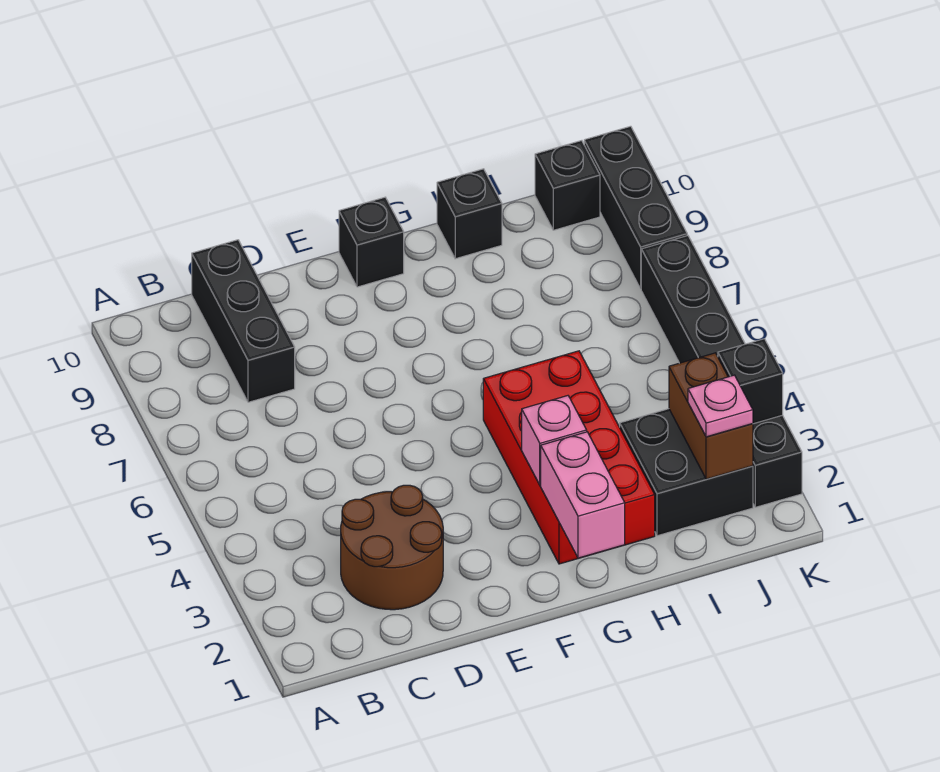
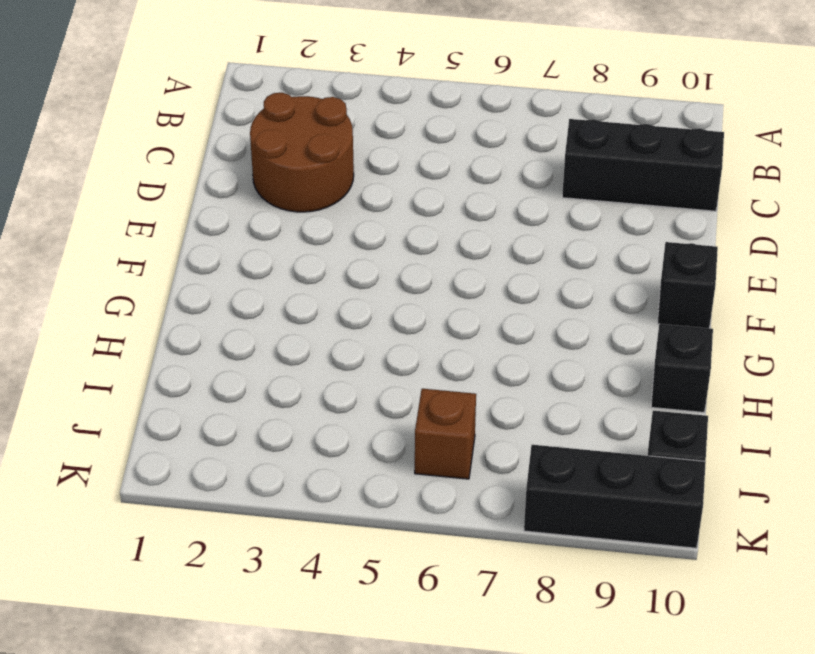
brown brick J6 level 1 -> none
none -> red brick G2:H5 level 1
none -> black brick I2:J3 level 1
none -> black brick K2:K7 level 1

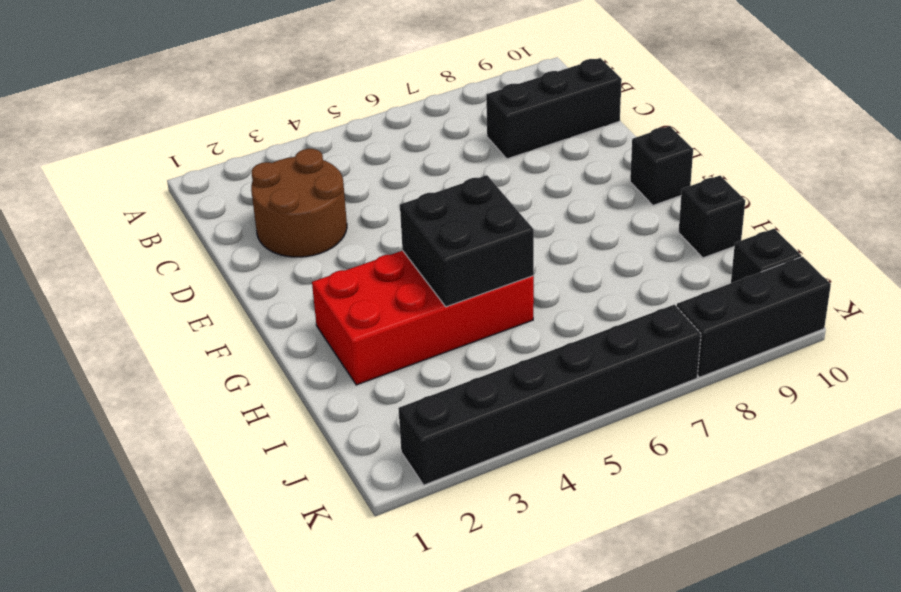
black brick G4:H5 level 2 -> black brick I2:J3 level 1
none -> pink brick G1:G2 level 2
none -> pink brick G3 level 2
none -> brown brick J2:J3 level 2

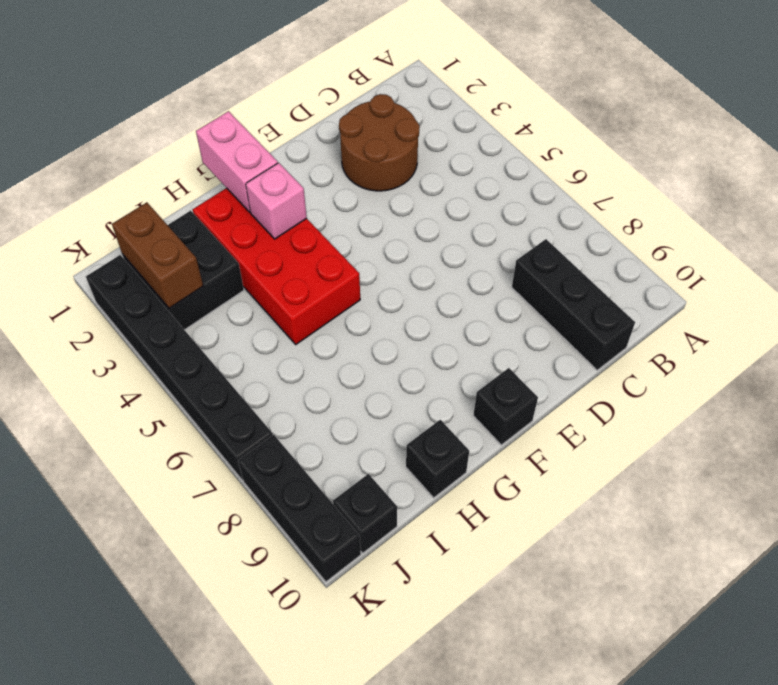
none -> black brick K3 level 2
none -> pink plate J2 level 3

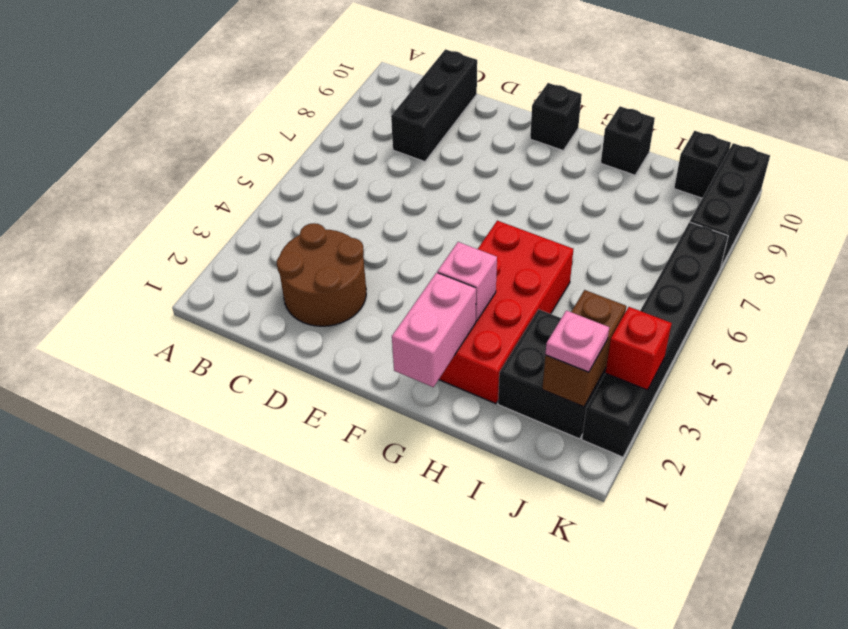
red brick K3 level 2 -> black brick K3 level 2

